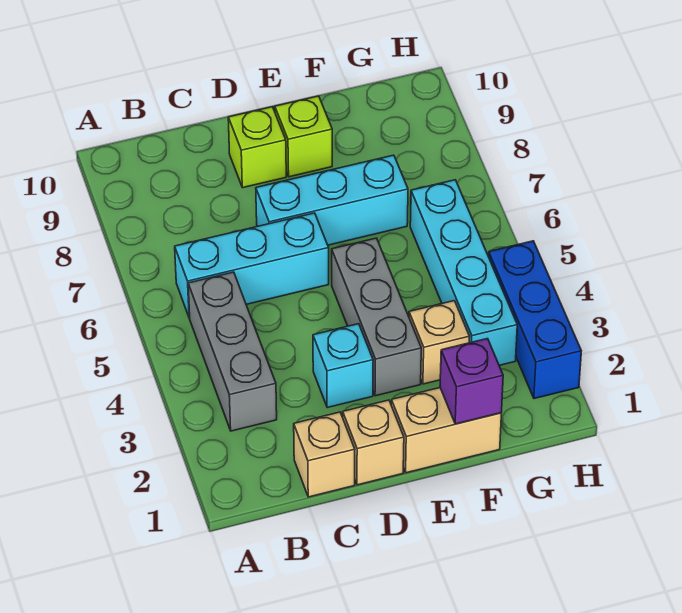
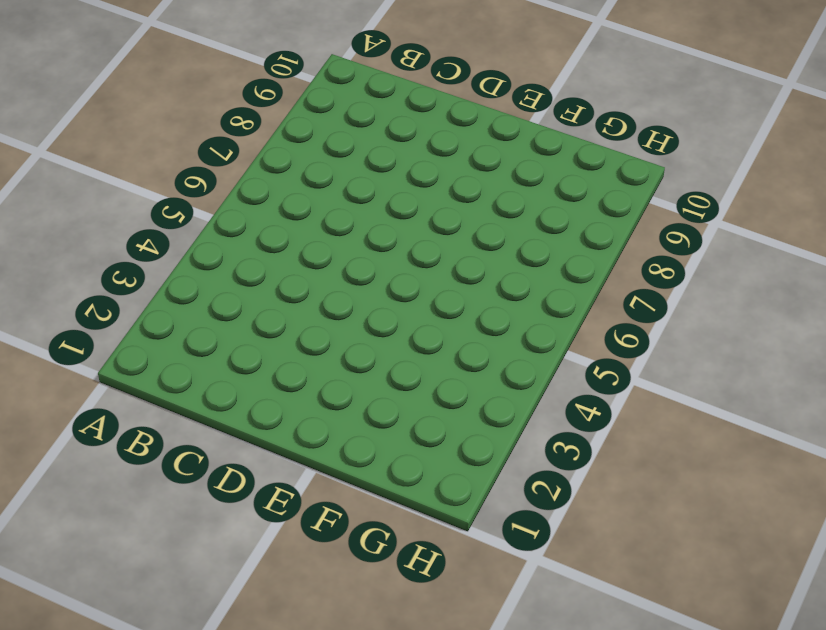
none -> grey brick B3:B5 level 1
none -> cyan brick B6:D6 level 1
none -> tan brick C1 level 1

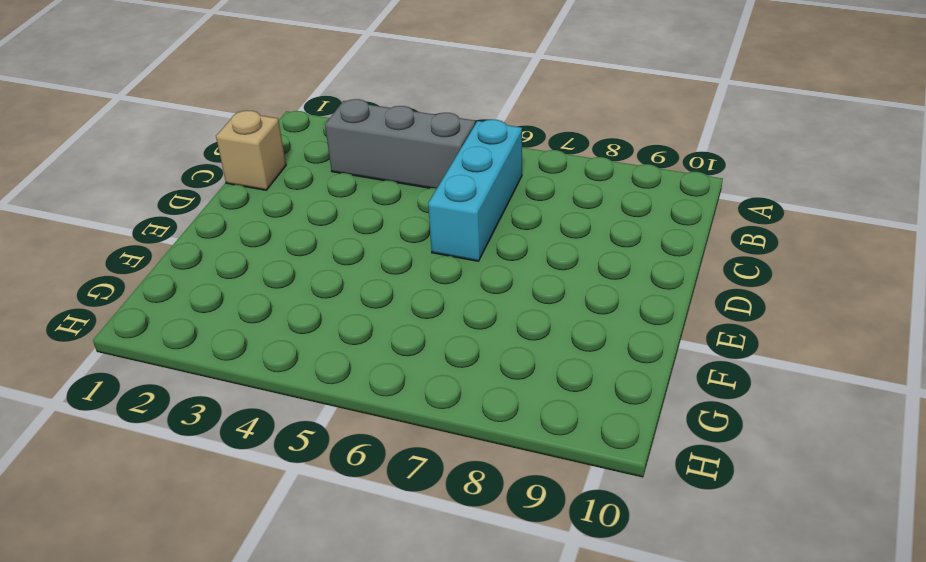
none -> tan brick D1 level 1
none -> cyan brick D3 level 1
none -> cyan brick D7:F7 level 1

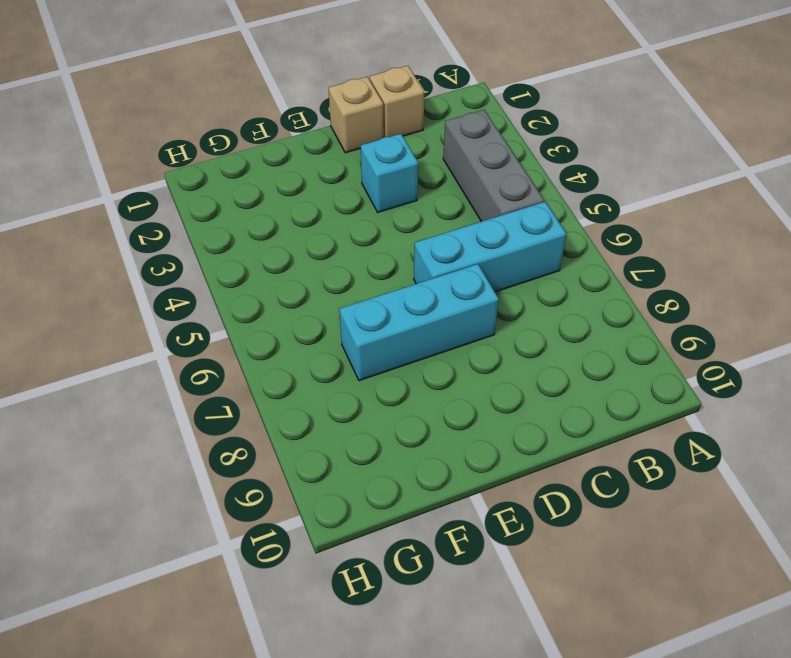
none -> lime brick D9 level 1
none -> tan brick E1:F1 level 1
none -> grey brick E3:E5 level 1

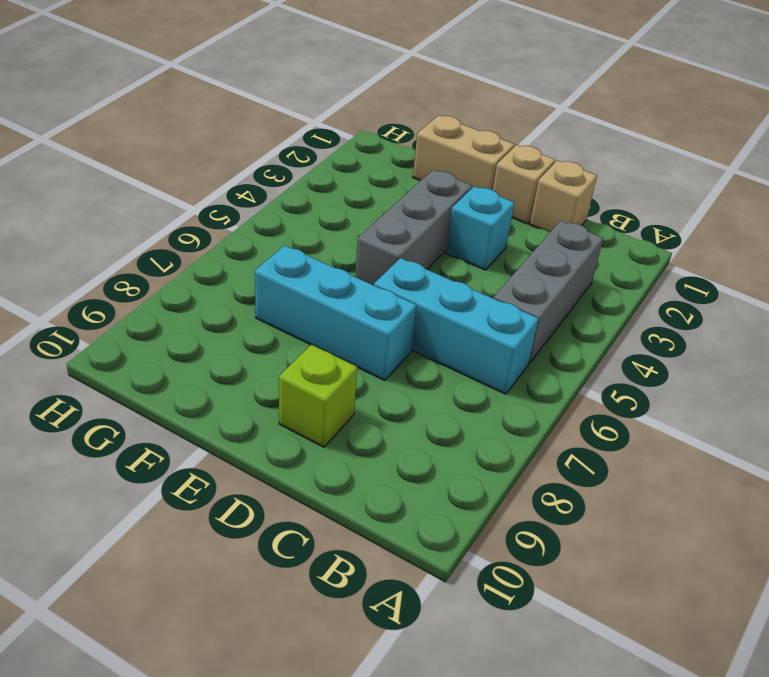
none -> lime brick E9 level 1
none -> tan brick F3 level 1
none -> cyan brick G3:G6 level 1

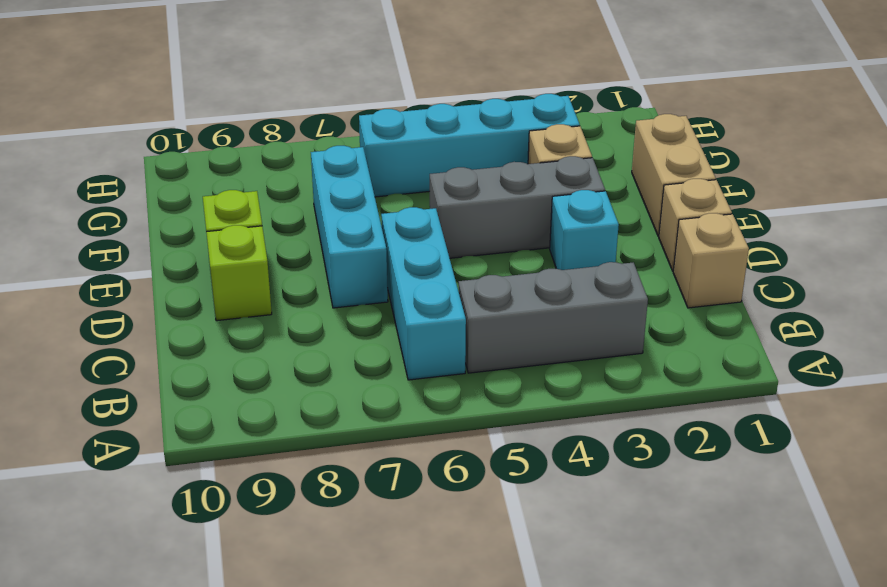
none -> blue brick H2:H4 level 1
none -> purple brick F1 level 2

